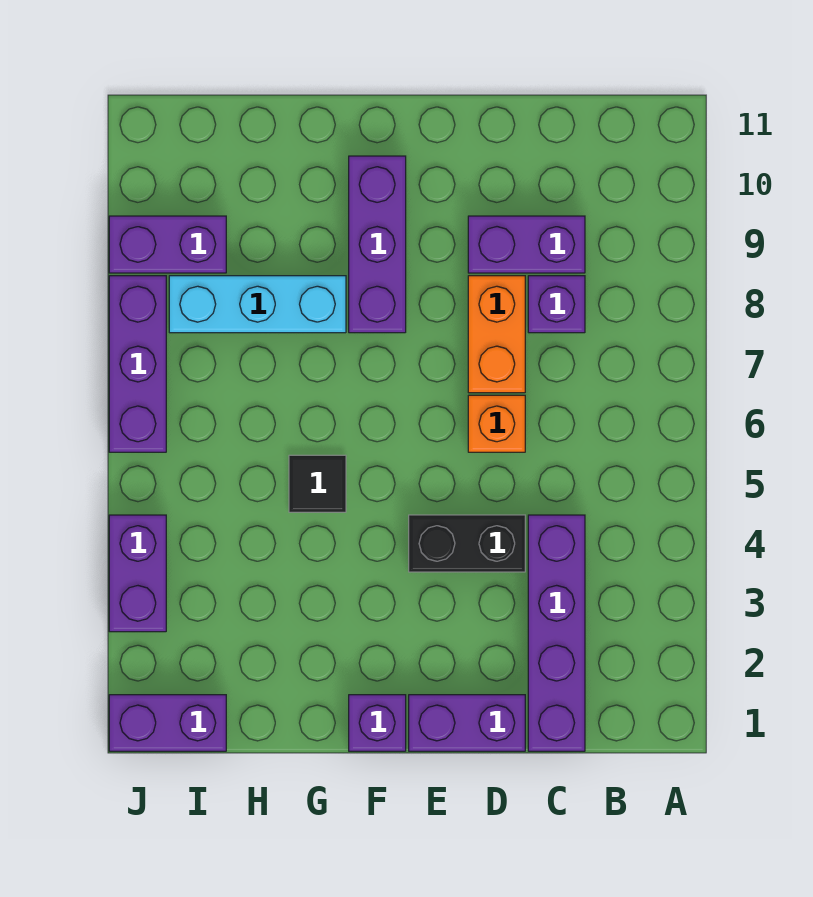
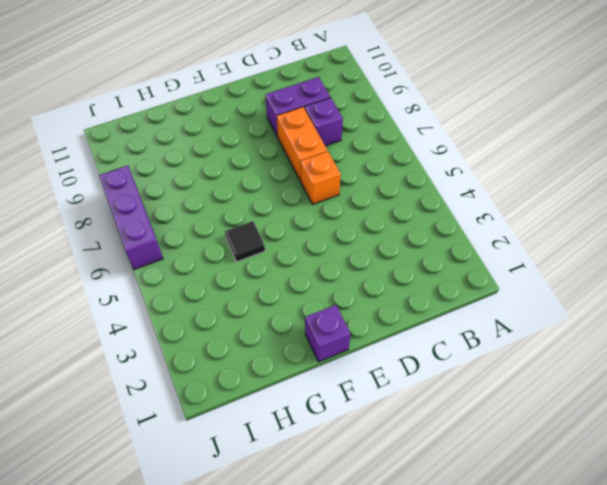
none -> purple brick C1:C4 level 1
none -> purple brick D1:E1 level 1
none -> black brick D4:E4 level 1

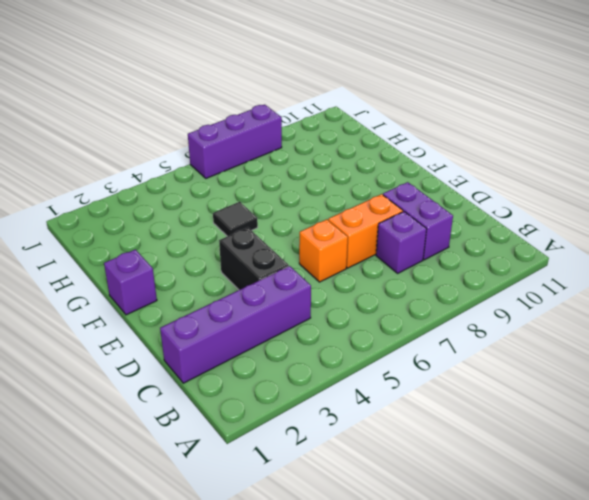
none -> purple brick D1:E1 level 1
none -> purple brick F8:F10 level 1
none -> cyan brick G8:I8 level 1

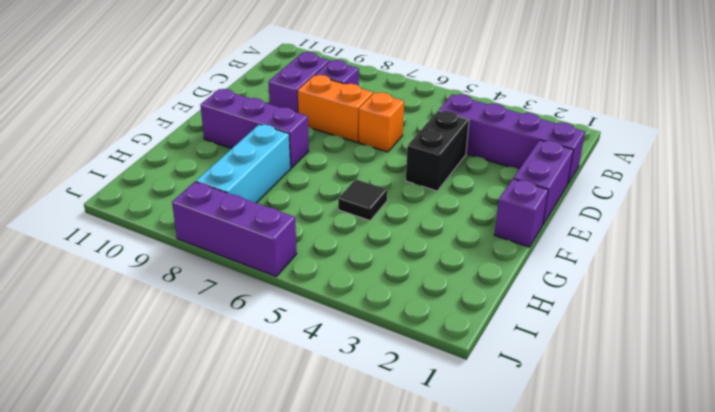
none -> purple brick I1:J1 level 1
none -> purple brick I9:J9 level 1
none -> purple brick J3:J4 level 1

